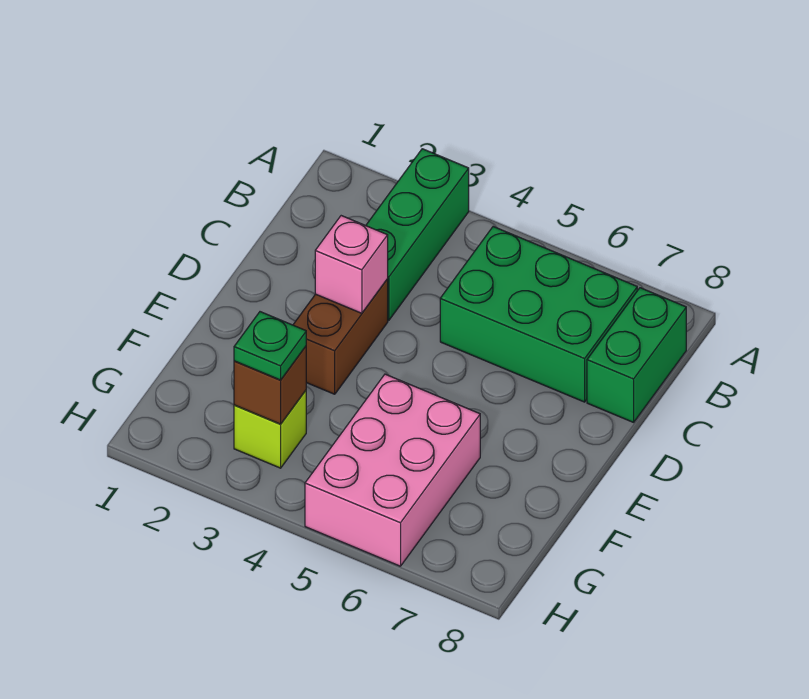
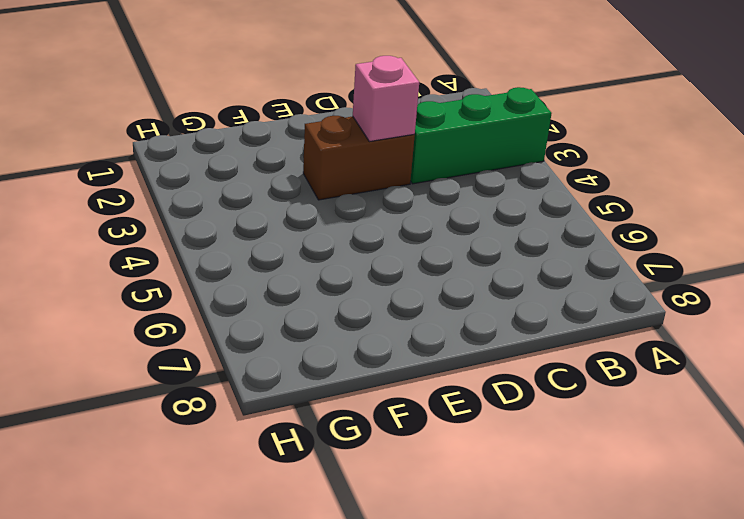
none -> green brick B5:C7 level 1
none -> green brick B8:C8 level 1

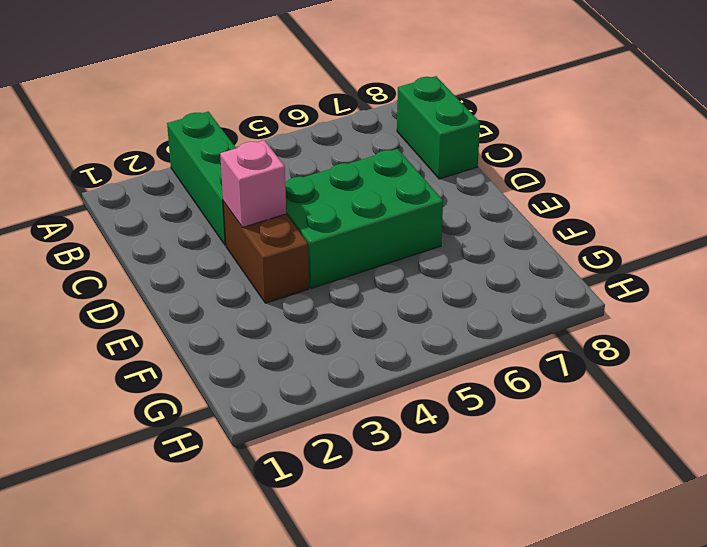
green brick D4:E6 level 1 -> green brick B5:C7 level 1
none -> pink brick F5:H6 level 1
none -> lime brick G3 level 1

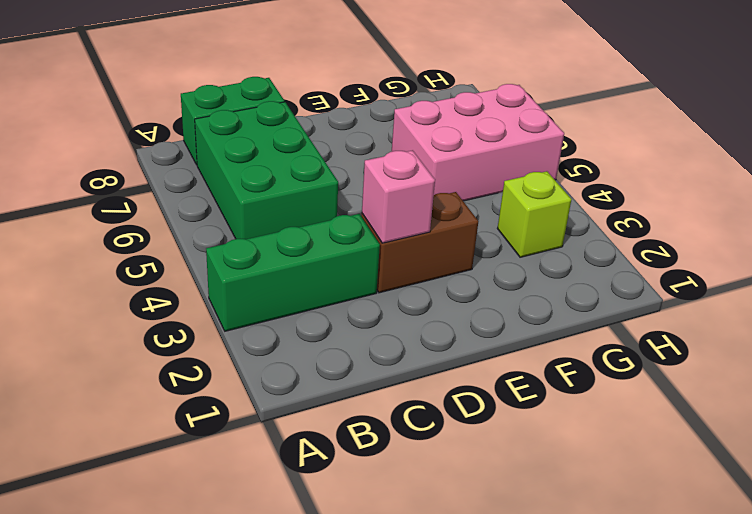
none -> brown brick G3 level 2
none -> green plate G3 level 3

